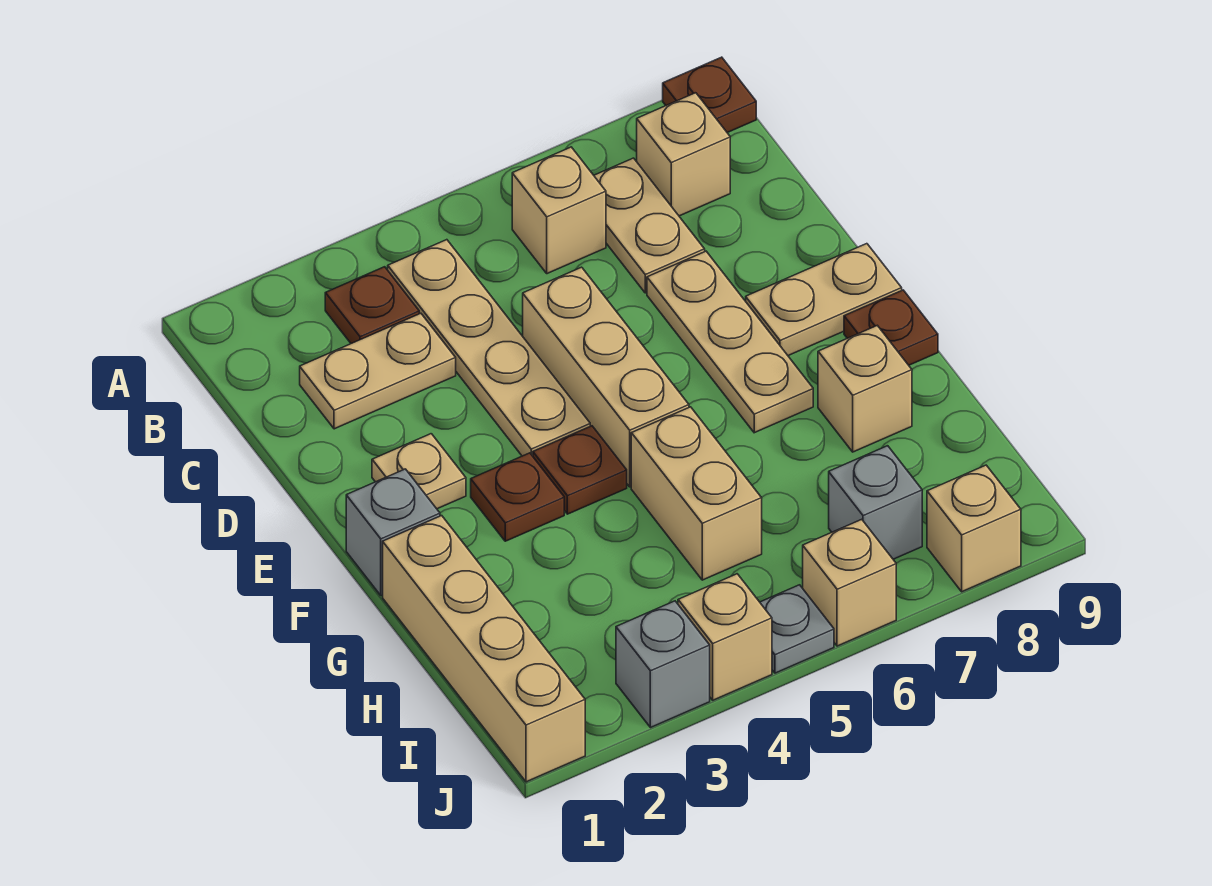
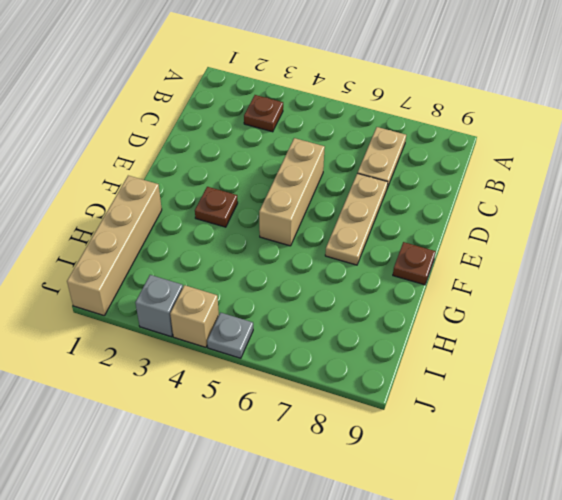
none -> brown plate A9 level 1
none -> tan plate B4:E4 level 1
none -> tan brick B6 level 1

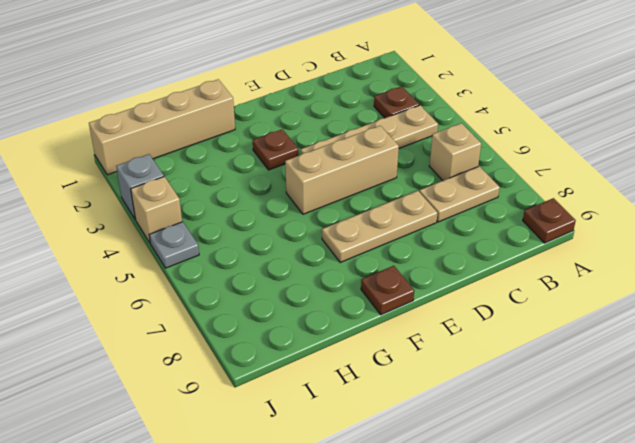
none -> tan brick B8 level 1
none -> tan plate C2:C3 level 1
none -> tan plate E2 level 1

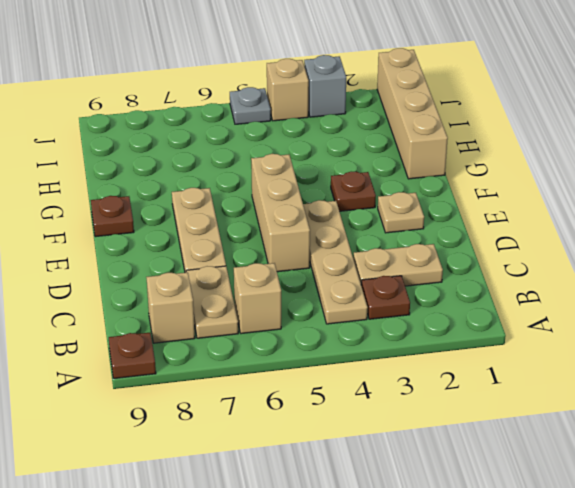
none -> tan plate E8:E9 level 1
none -> grey brick F1 level 1
none -> brown plate F4 level 1

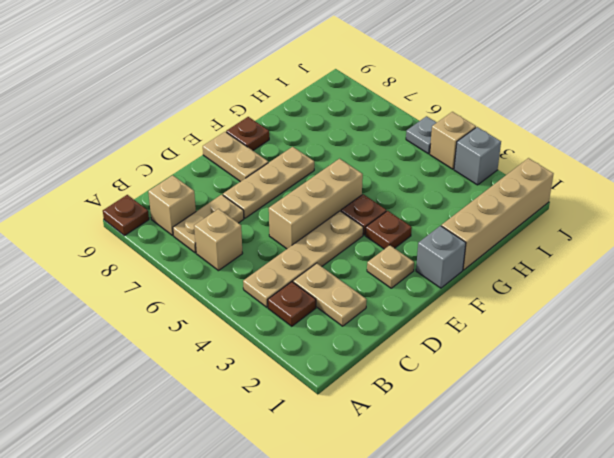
none -> tan brick G5:H5 level 1
none -> tan brick G8 level 1
none -> grey brick I7 level 1

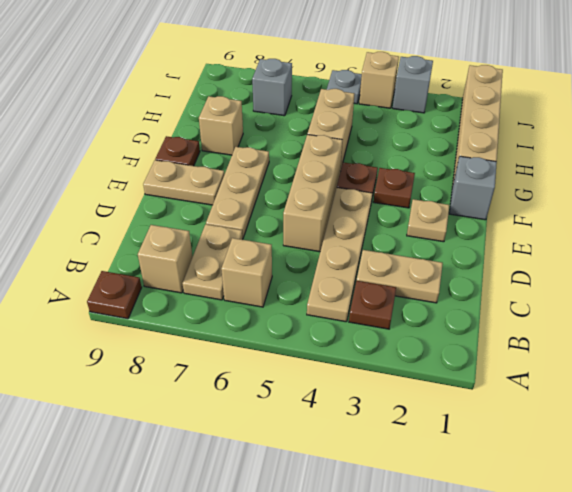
none -> tan brick J6 level 1
none -> tan brick J8 level 1

